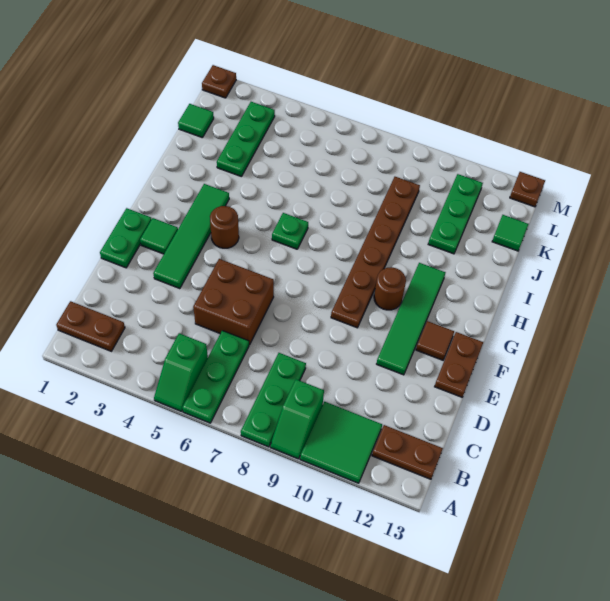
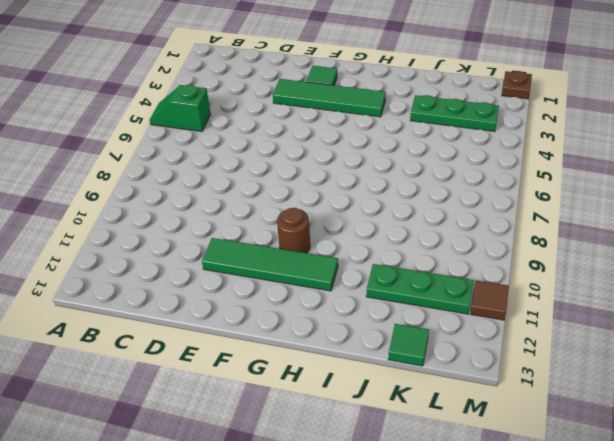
brown tile M11 level 1 -> brown tile F12 level 1
none -> green plate A6:C6 level 1
none -> green plate A8:C8 level 1
none -> green slope A9:B9 level 1 top B

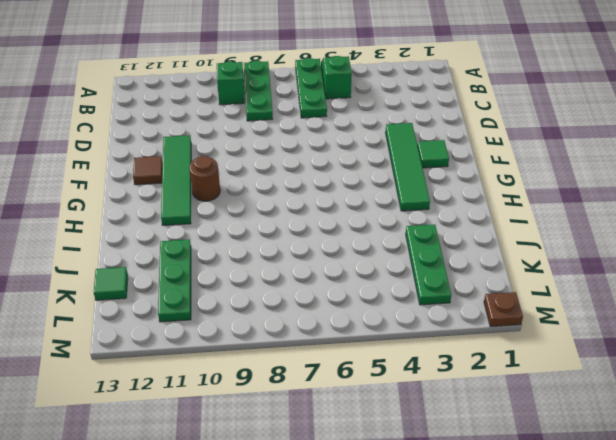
none -> green tile A10:B11 level 1
none -> brown plate B1:B2 level 1
none -> brown plate B12:B13 level 1

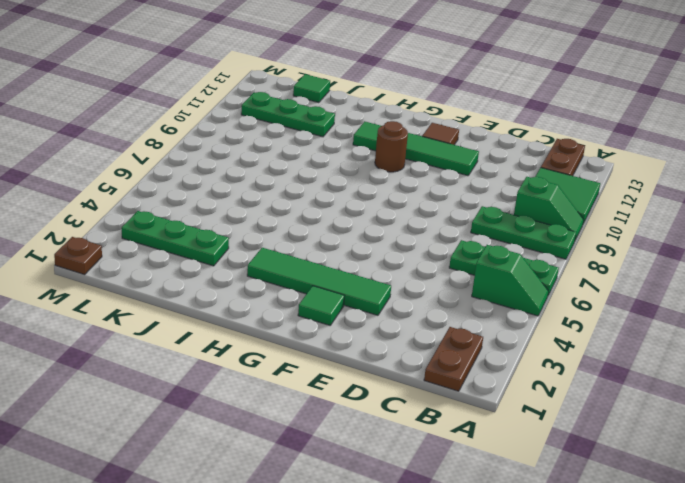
none -> brown brick D5:E6 level 1
none -> green plate E1:F1 level 1
none -> brown plate E13:F13 level 1

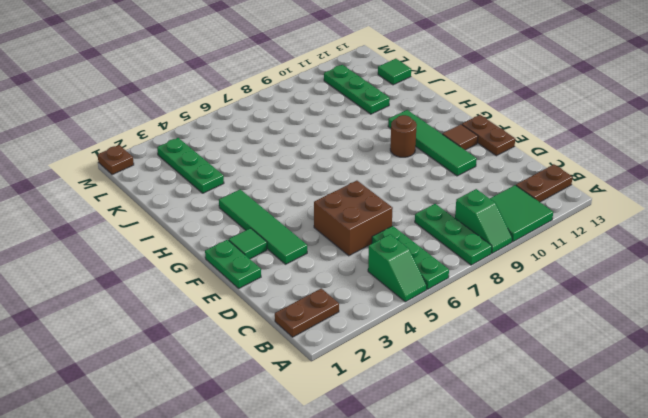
none -> brown plate F9:K9 level 1
none -> brown round brick G4 level 1
none -> green plate H6 level 1

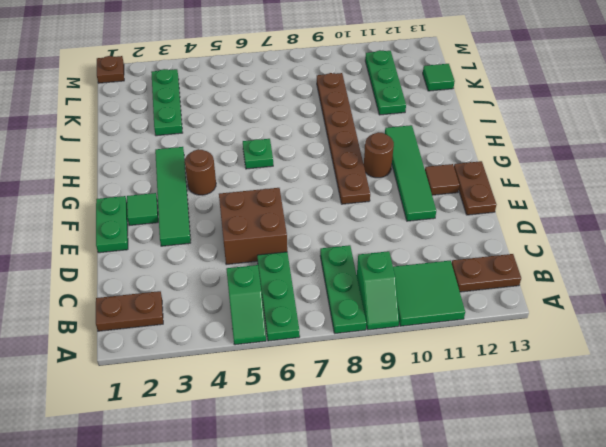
none -> green tile K1 level 1
none -> brown plate M13 level 1

